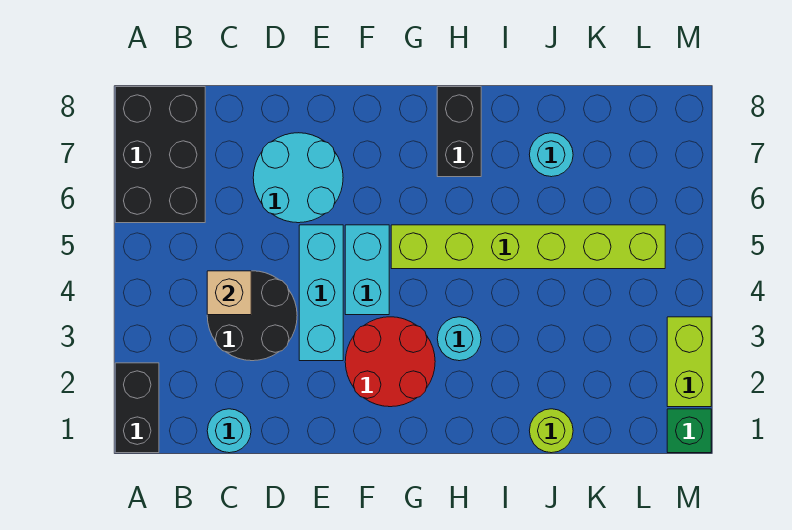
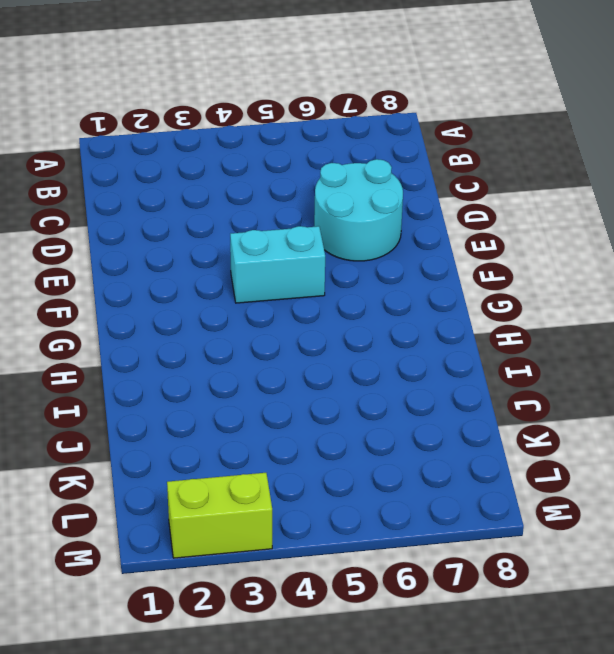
none -> black brick A1:A2 level 1
none -> black brick A6:B8 level 1
none -> cyan round brick C1 level 1

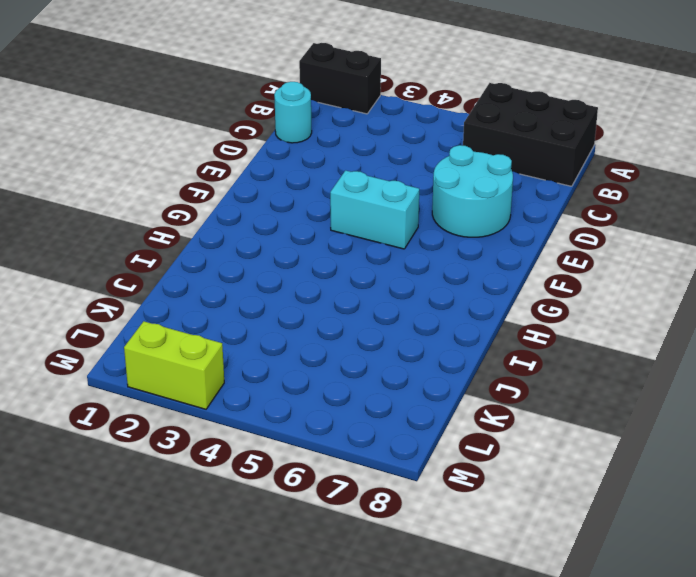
none -> black round brick C3:D4 level 1
none -> cyan brick E3:E5 level 1
none -> red round brick F2:G3 level 1

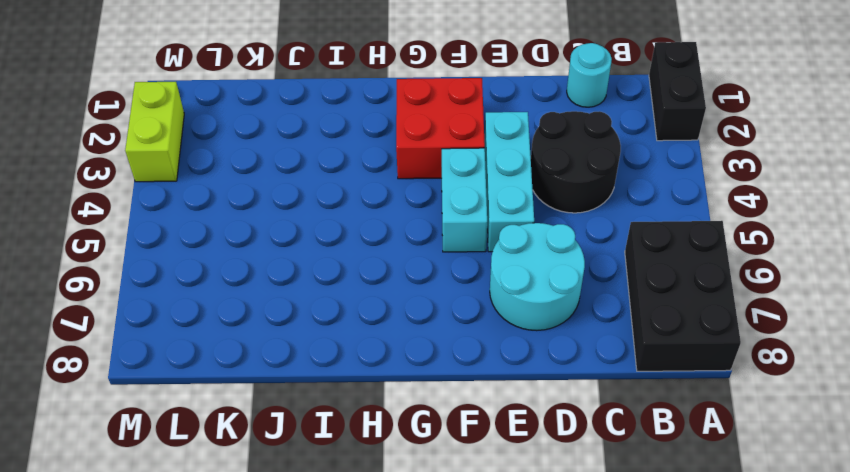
red brick F2:G3 level 1 -> red round brick F2:G3 level 1
none -> lime brick G5:L5 level 1
none -> cyan round brick H3 level 1
none -> black brick H7:H8 level 1

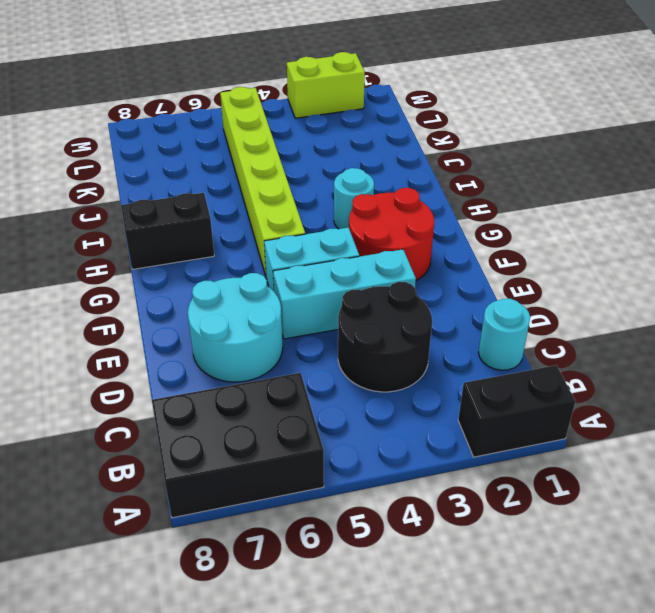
none -> lime round brick J1 level 1
none -> cyan round brick J7 level 1
none -> green brick M1 level 1

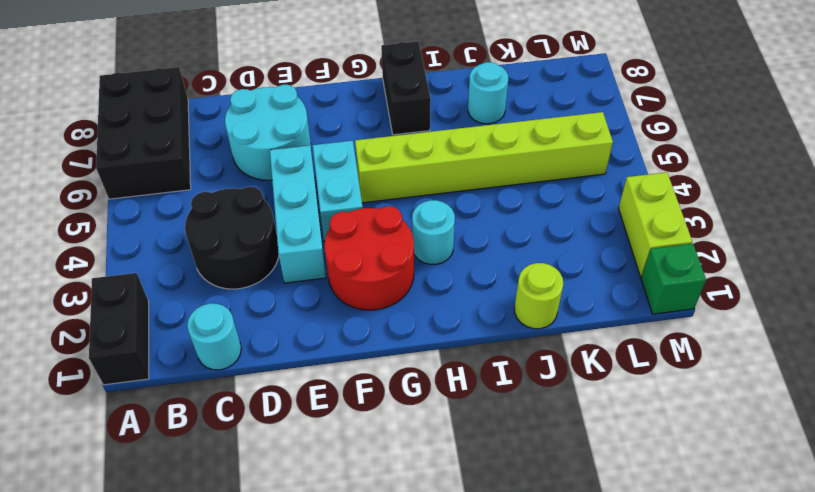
none -> tan brick C4 level 2

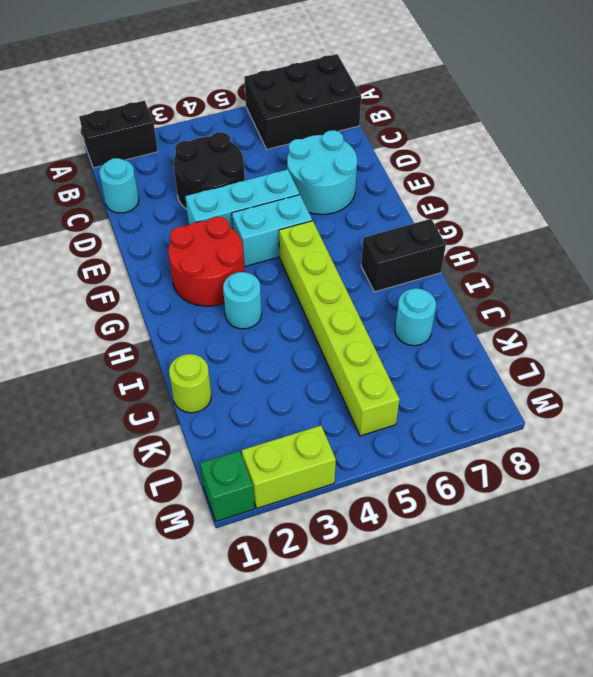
none -> tan brick C4 level 2

